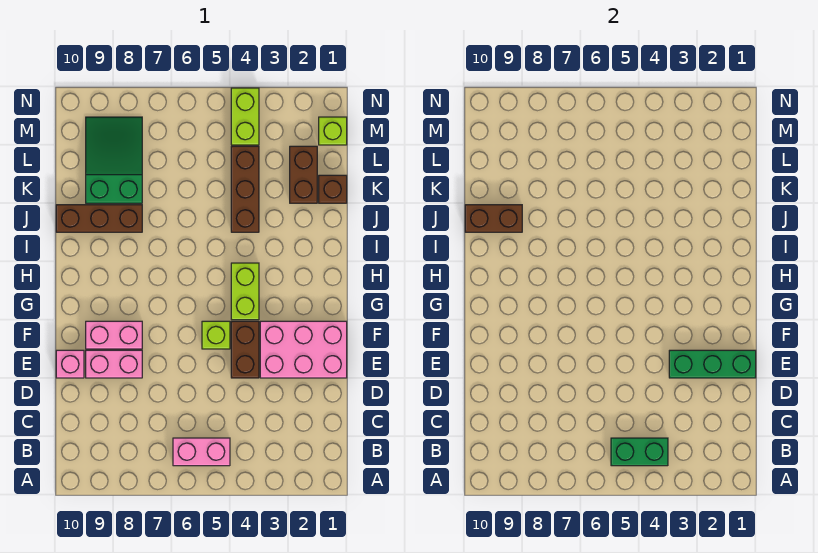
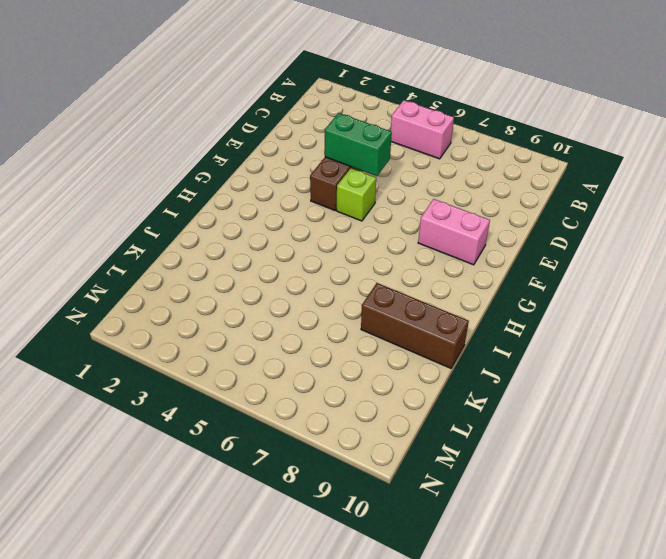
green brick E4:E5 level 2 -> green brick B4:B5 level 2
none -> pink brick E1:F3 level 1
none -> pink brick E8:E9 level 1
none -> pink brick E10 level 1

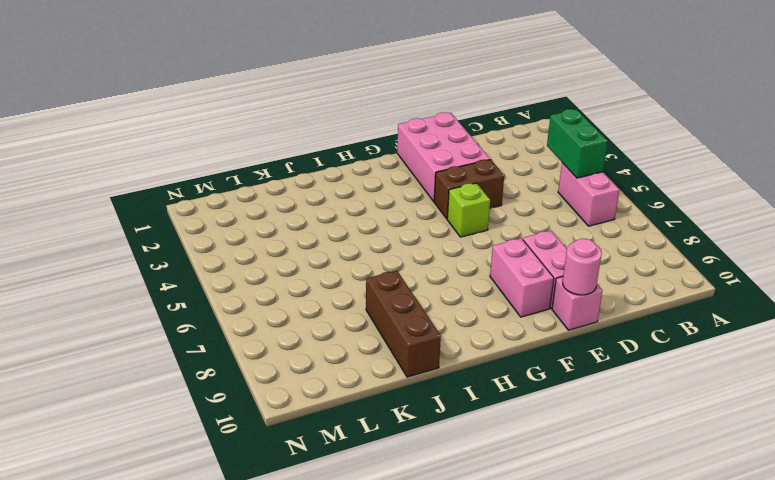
pink round brick E10 level 2 -> none
none -> lime brick G4:H4 level 1
none -> brown brick J4:L4 level 1
none -> brown brick K1 level 1

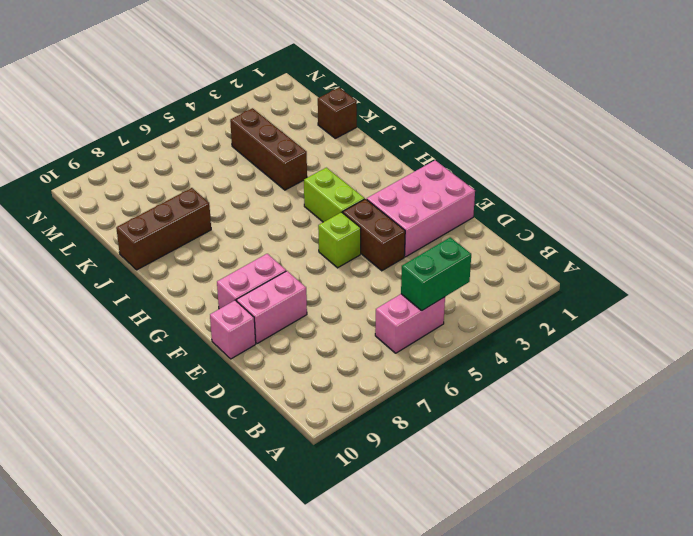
none -> brown brick K2:L2 level 1
none -> green slope K8:M9 level 1 top K
none -> lime brick M1 level 1

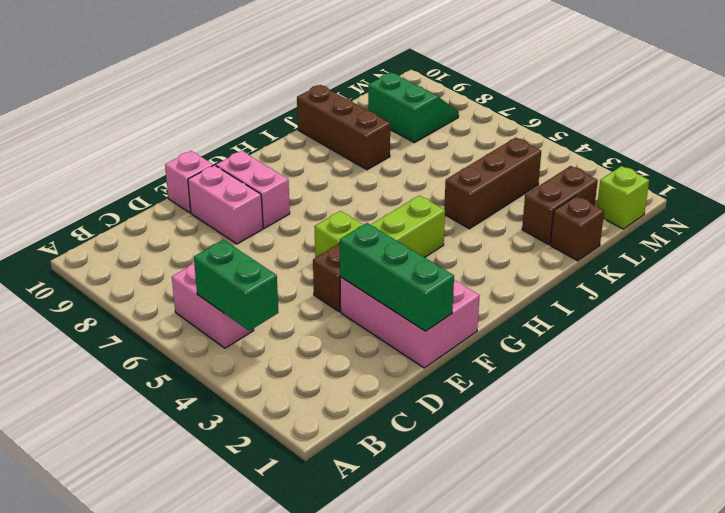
green slope L8:M9 level 1 top L -> green slope K8:M9 level 1 top K
none -> lime brick M4:N4 level 1
none -> brown brick J9:J10 level 2

